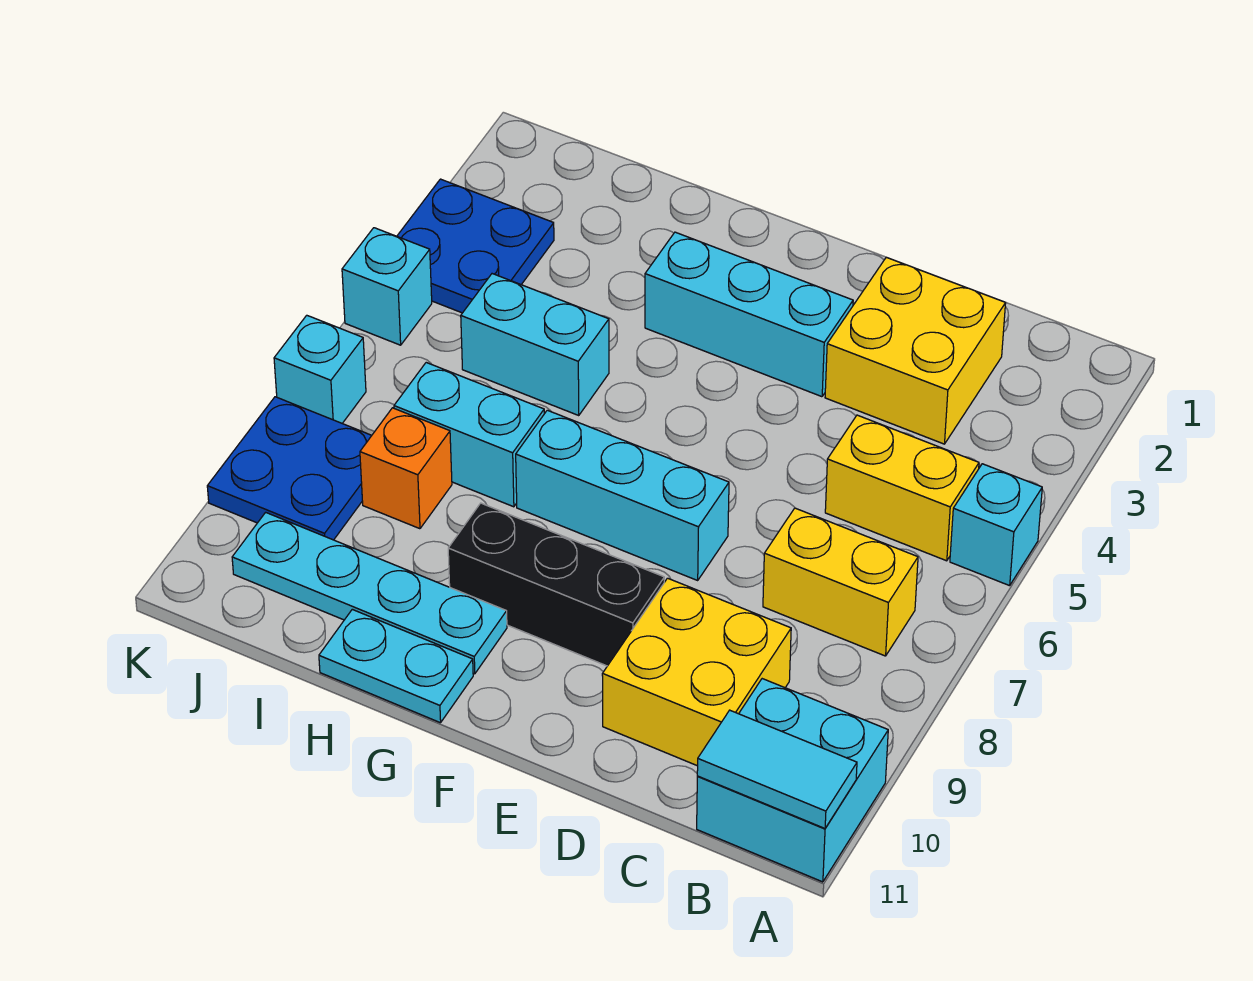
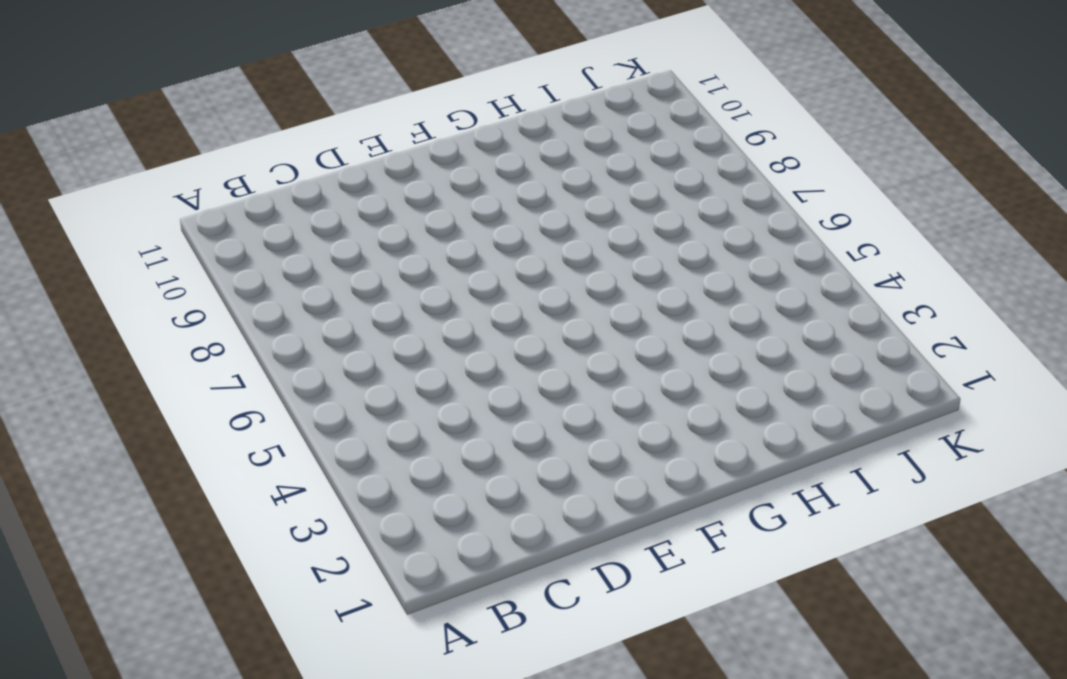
none -> cyan brick A5 level 1
none -> cyan brick A10:B11 level 1
none -> yellow brick B5:C5 level 1

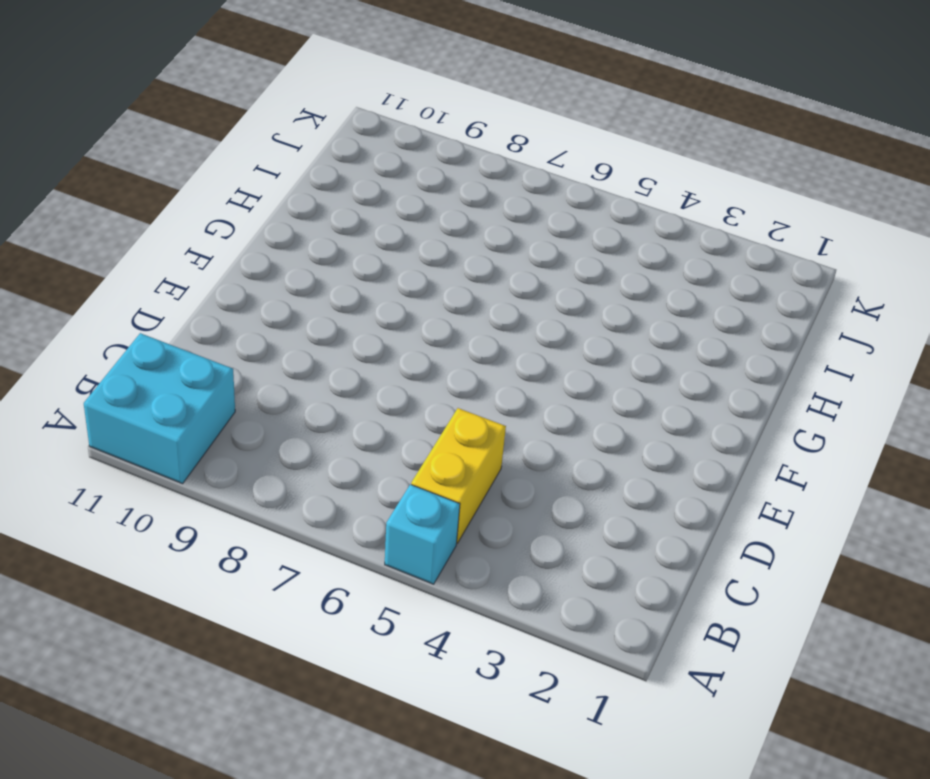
none -> yellow brick B7:C7 level 1
none -> yellow brick C2:D3 level 1
none -> yellow brick C9:D10 level 1

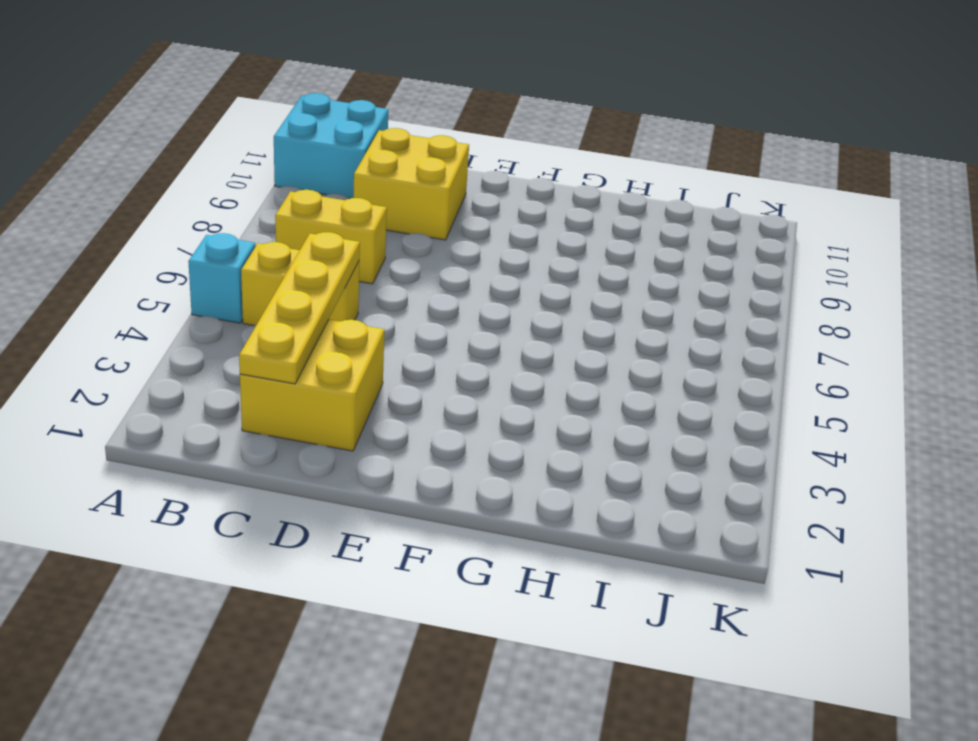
yellow plate C2:C5 level 2 -> none
none -> cyan brick E3:G3 level 1
none -> cyan brick E7:G7 level 1
none -> black brick E9:G9 level 1

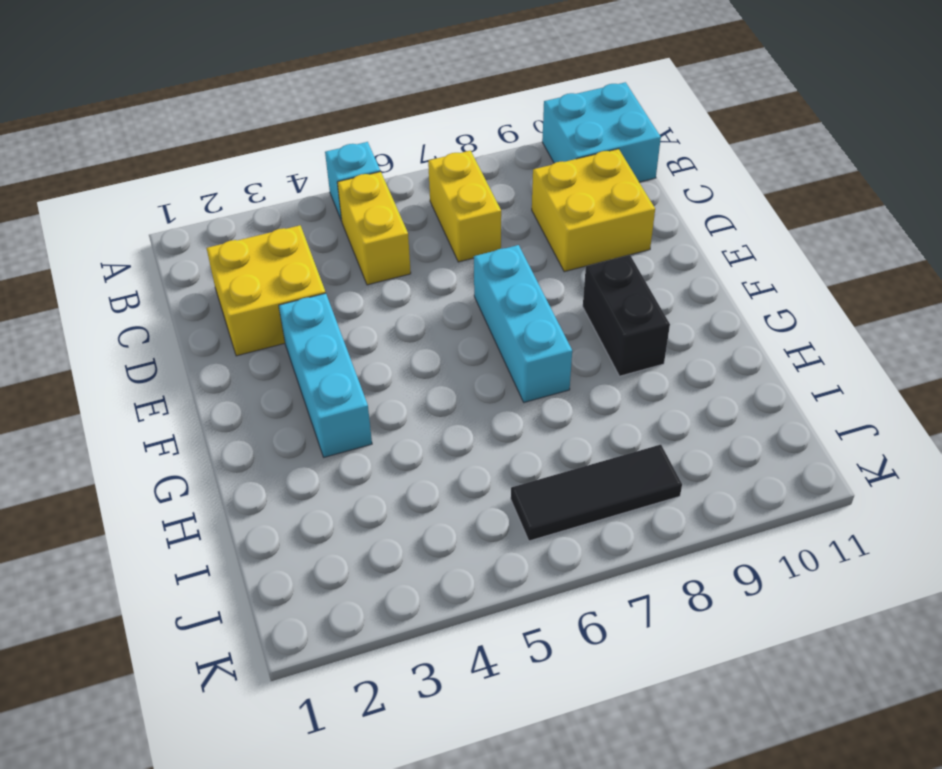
black brick F9:G9 level 1 -> black brick E9:G9 level 1
black tile J6:J8 level 1 -> blue plate J8:K9 level 1
none -> cyan plate G10:J10 level 1
none -> cyan plate G11:H11 level 1
none -> cyan brick H5:I5 level 1

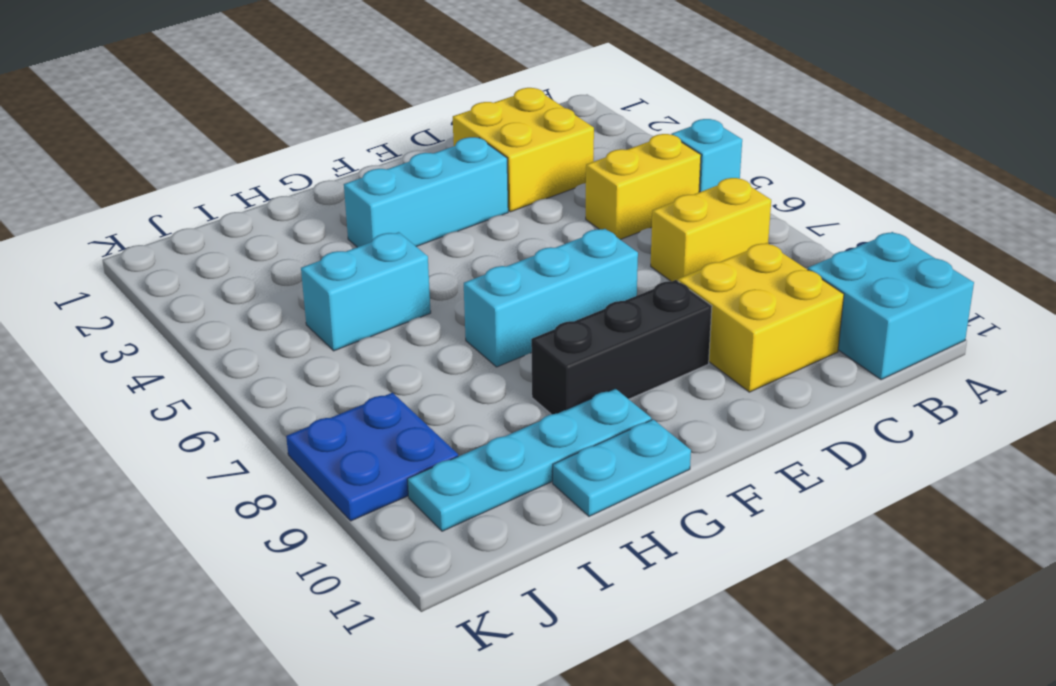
none -> cyan brick H7:I7 level 1
none -> orange brick I8 level 1
none -> blue plate J3:K4 level 1

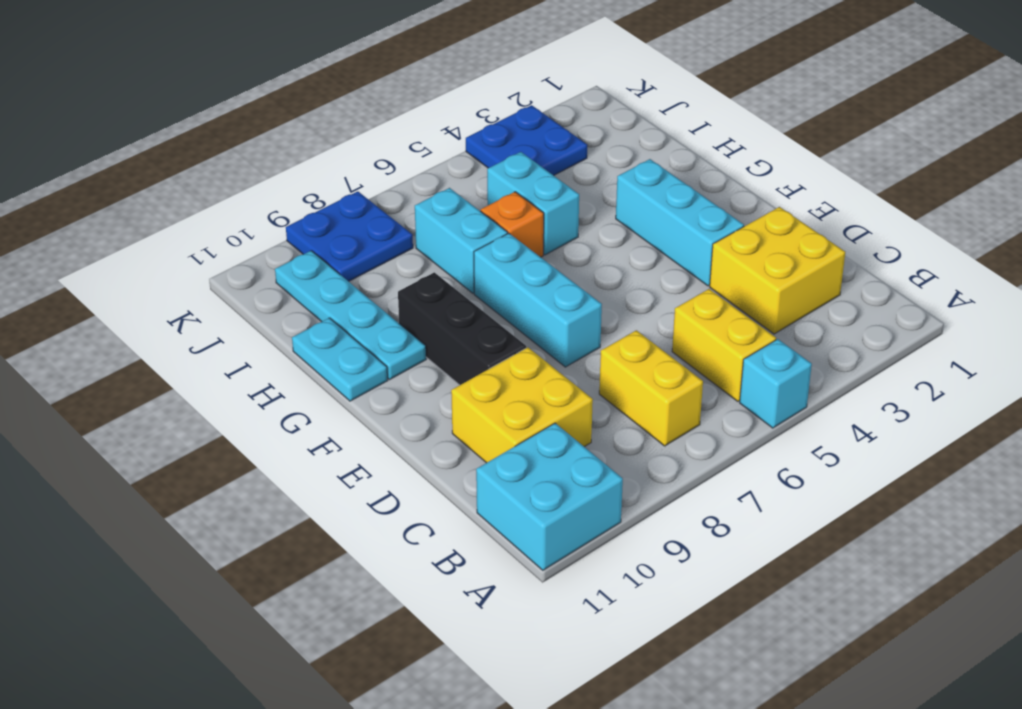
orange brick H6 level 1 -> orange brick I8 level 1
none -> cyan brick K5 level 1
none -> cyan brick K7 level 1
none -> cyan tile A11:B11 level 2

